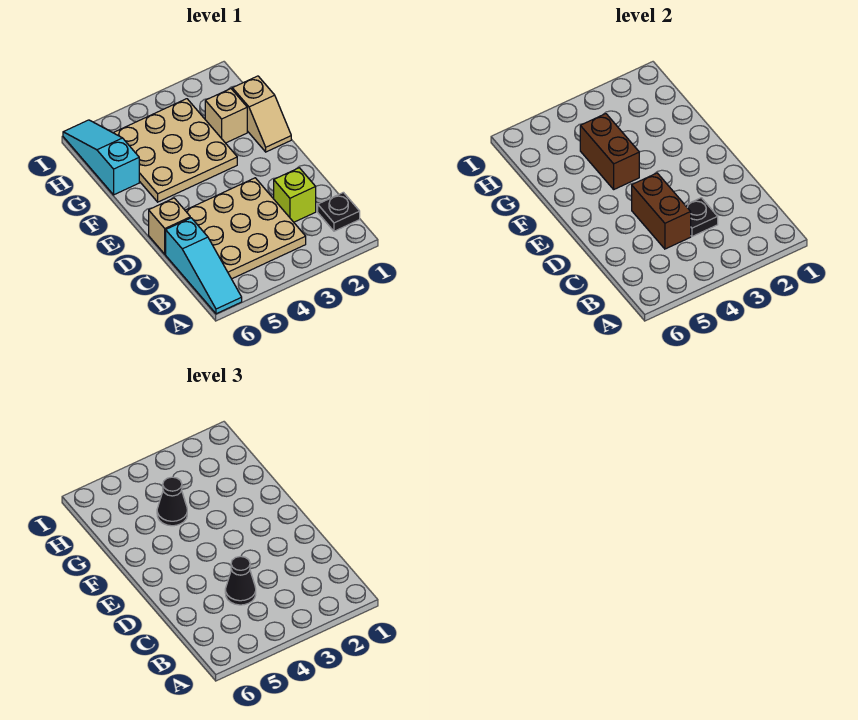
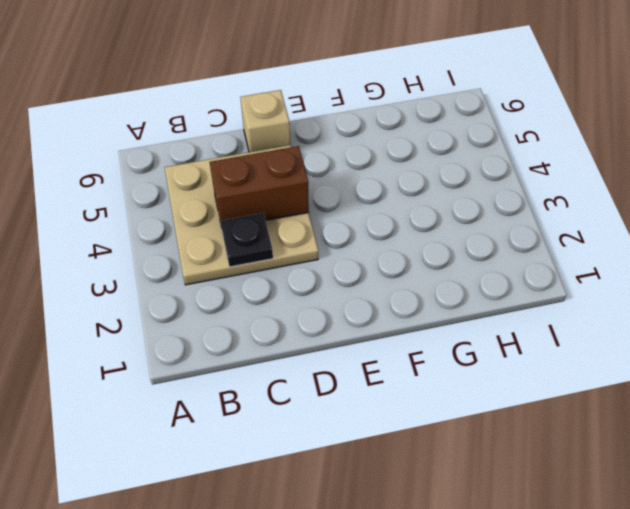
none -> cyan slope A6:C6 level 1 top C
none -> black plate B1 level 1
none -> lime brick C2 level 1

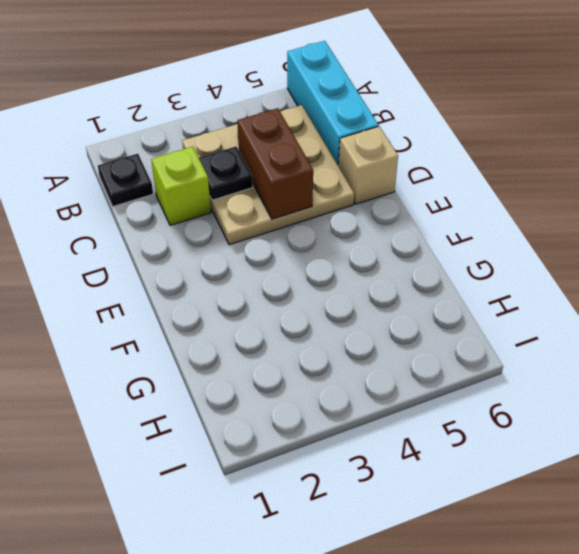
cyan brick A6:C6 level 1 -> cyan slope A6:C6 level 1 top C
none -> tan slope F1:G1 level 1 top G
none -> tan plate F3:H5 level 1
none -> tan brick G2 level 1

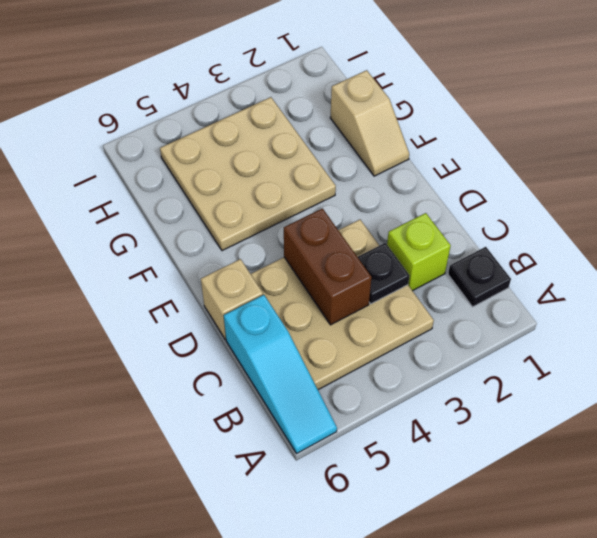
none -> tan brick G2 level 1
none -> cyan slope G6:I6 level 1 top G
none -> brown brick F4:G4 level 2

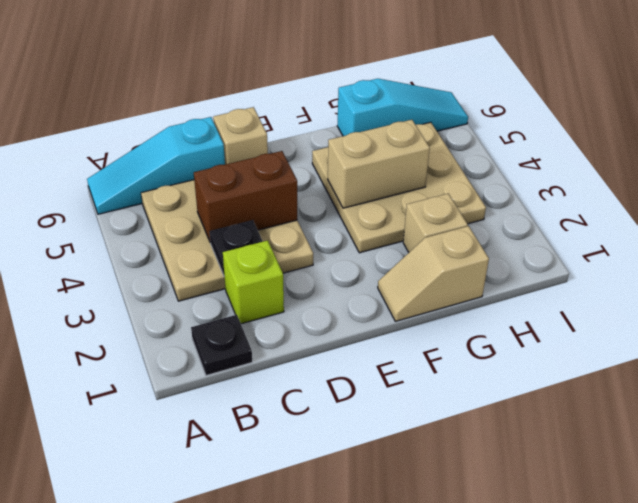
tan brick F4:G4 level 2 -> brown brick F4:G4 level 2
none -> black cone C4 level 3
none -> black cone G4 level 3

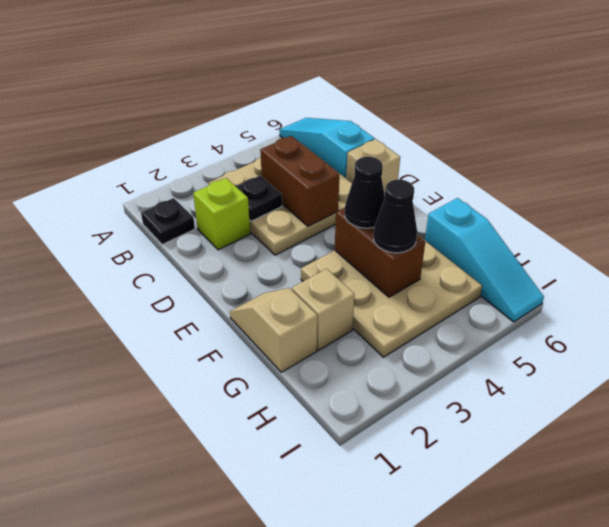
black cone F4 level 3 -> black cone C4 level 3

